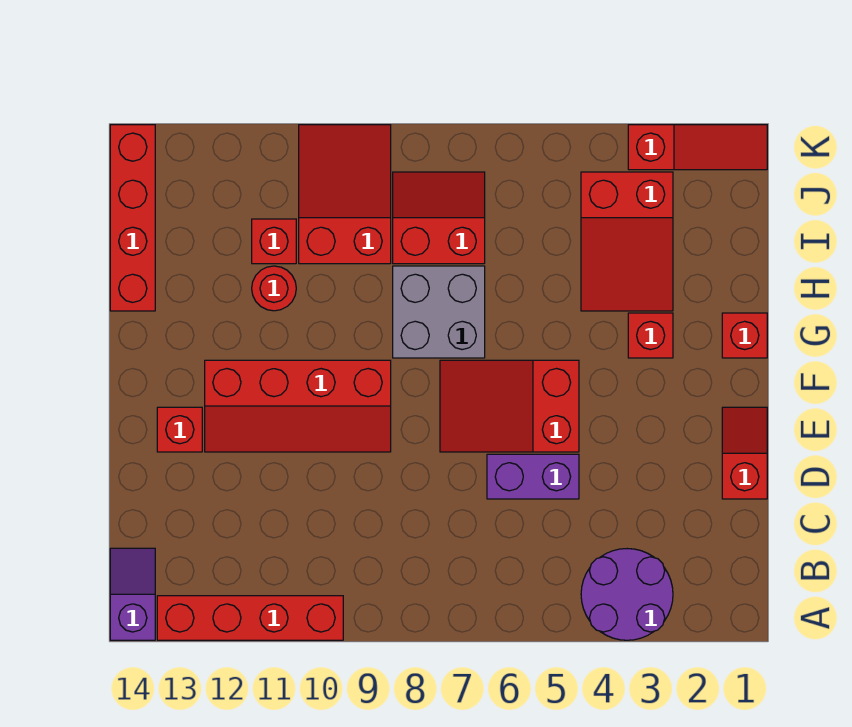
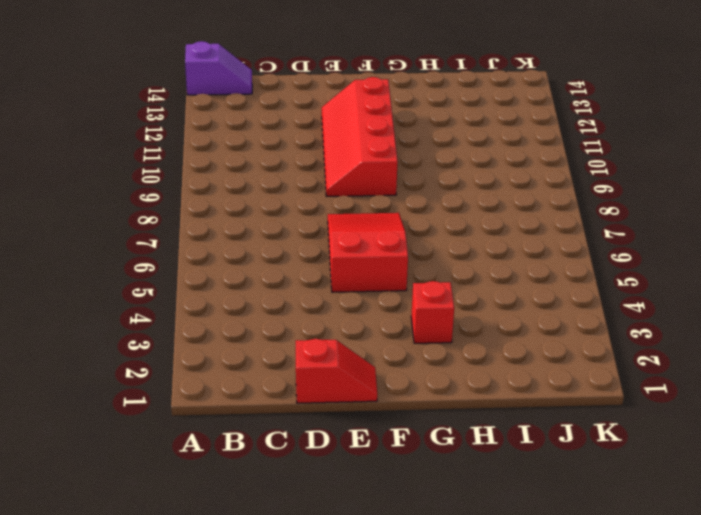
none -> purple round brick A3:B4 level 1
none -> red brick A10:A13 level 1
none -> purple brick D5:D6 level 1

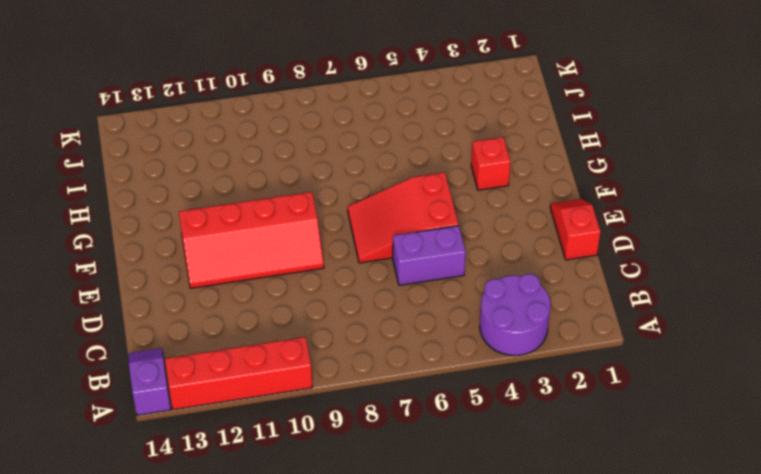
none -> red brick E13 level 1
none -> red brick G1 level 1
none -> grey brick G7:H8 level 1

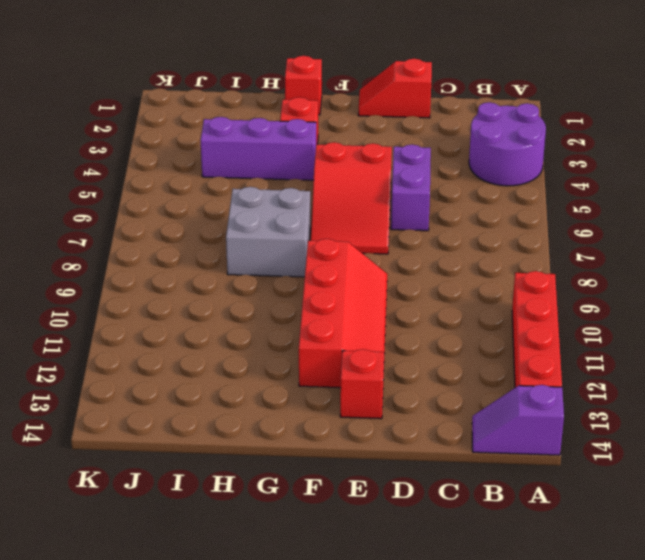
purple brick G4:I4 level 1 -> red slope H3:J4 level 1 top J
none -> red round brick H11 level 1
none -> red brick H14:K14 level 1
none -> red slope I7:J8 level 1 top I

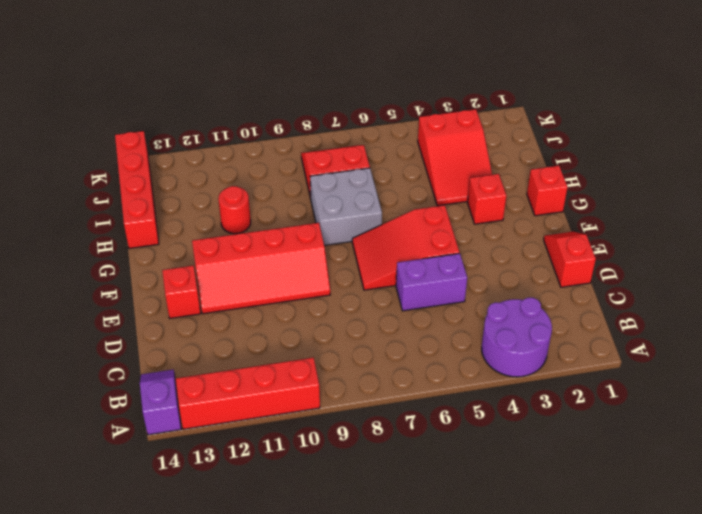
none -> red slope I9:K10 level 1 top I
none -> red brick I11 level 1
none -> red slope K1:K3 level 1 top 3

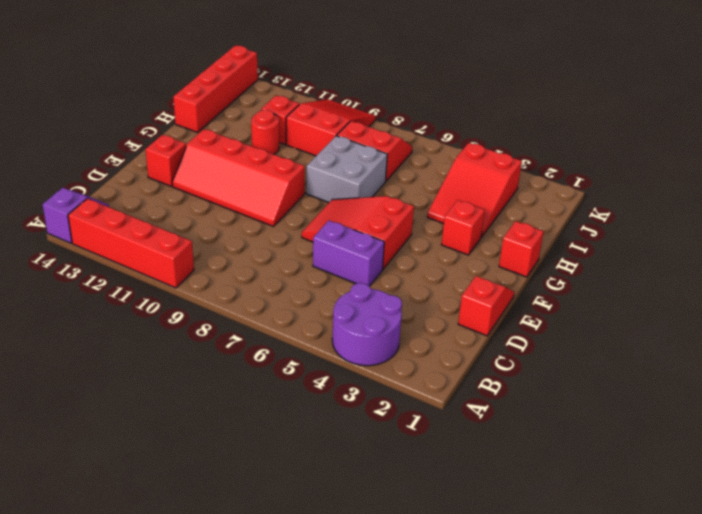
none -> red slope K1:K3 level 1 top 3

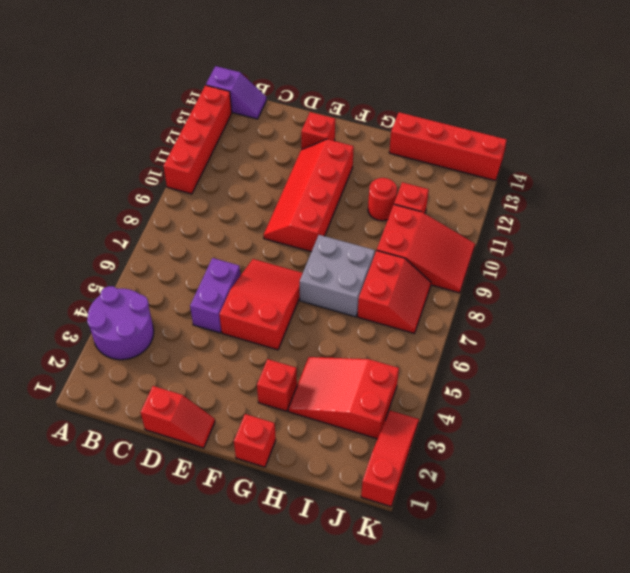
red slope K1:K3 level 1 top 1 -> red slope K1:K3 level 1 top 3

